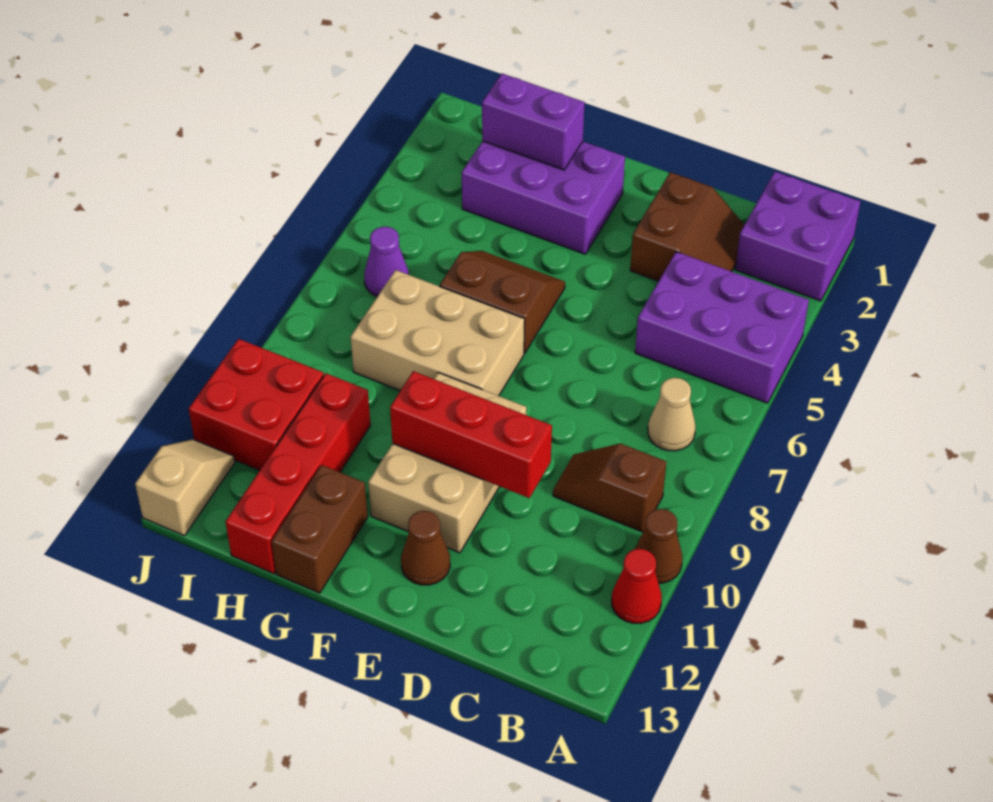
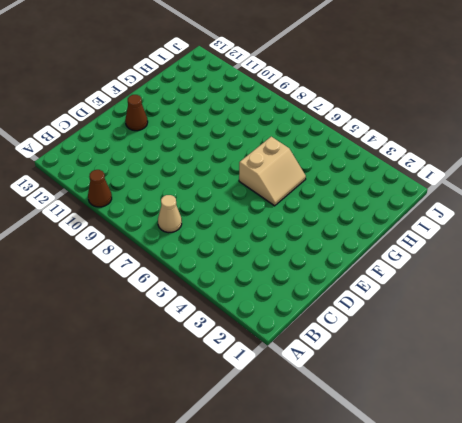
tan slope F5:G6 level 1 top 6 -> brown slope F5:G6 level 1 top 6
none -> purple brick A1:B2 level 1
none -> purple brick A4:C5 level 1
none -> red cone A11 level 1

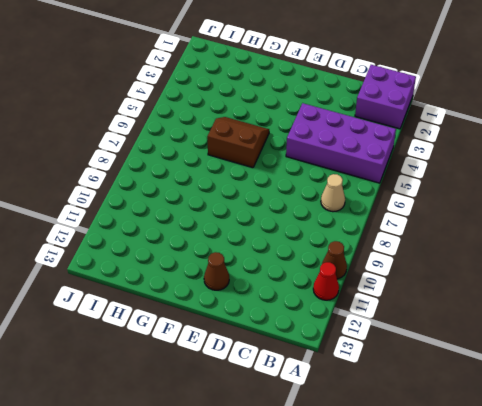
purple brick A4:D5 level 1 -> purple brick A4:C5 level 1
none -> brown slope B9:C9 level 1 top B
none -> brown slope C2:D3 level 1 top D
none -> tan brick E9:F11 level 1

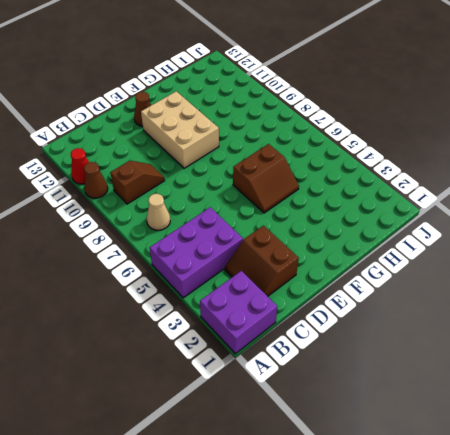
none -> purple brick F2:H3 level 1
none -> tan brick F7:H8 level 1
none -> brown brick G12:G13 level 1

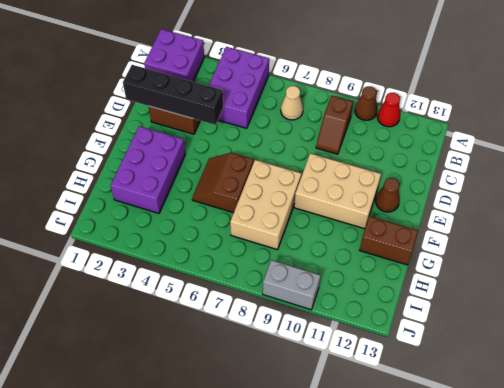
black brick D1:D4 level 2 -> none
grey brick J9:J10 level 1 -> red brick I10:J11 level 1
none -> red brick H10:H13 level 1
none -> purple cone I6 level 1
none -> tan slope J12:J13 level 1 top 13

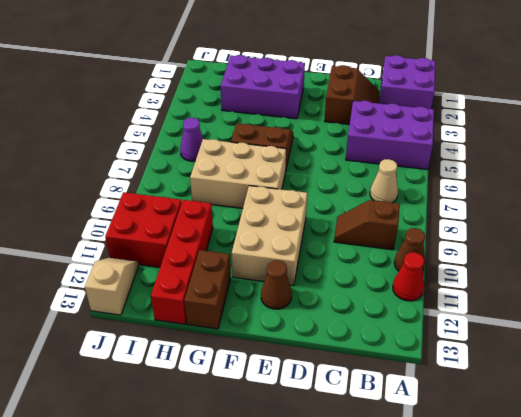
none -> red brick D10:F10 level 2
none -> purple brick G2:H2 level 2

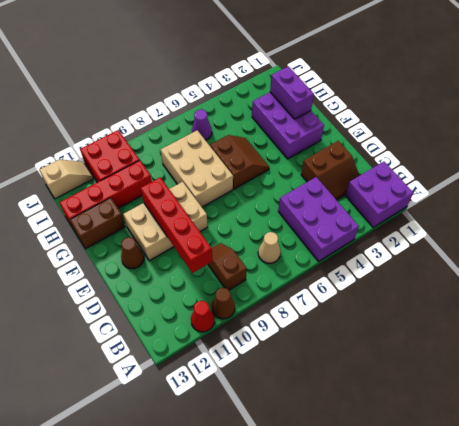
red brick C10:F10 level 2 -> red brick D10:F10 level 2

